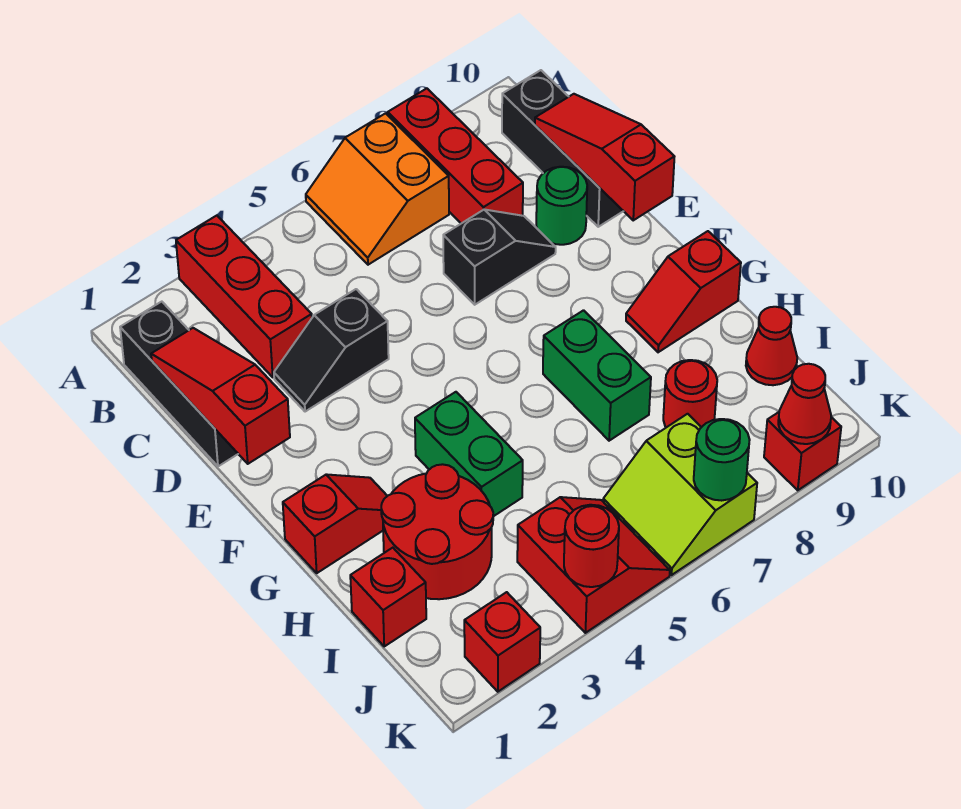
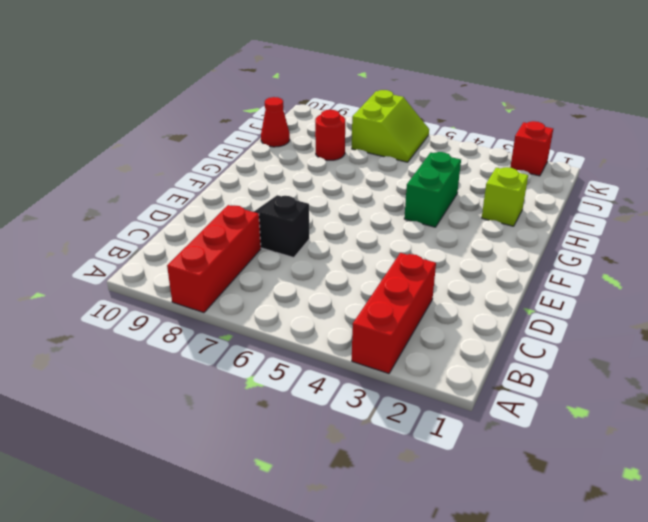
lime brick H2 level 1 -> red round brick H2:I3 level 1
none -> orange slope A6:B7 level 1 top 7
none -> black brick B1:D1 level 1
none -> black brick B10:D10 level 1

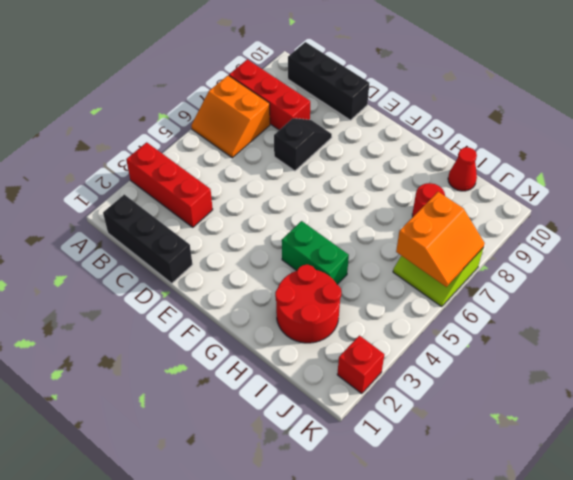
orange slope J6:K7 level 2 top J -> green round brick K7 level 2
none -> black slope D3:D4 level 1 top 4
none -> green round brick D9 level 1
none -> red slope G1:G2 level 1 top 1

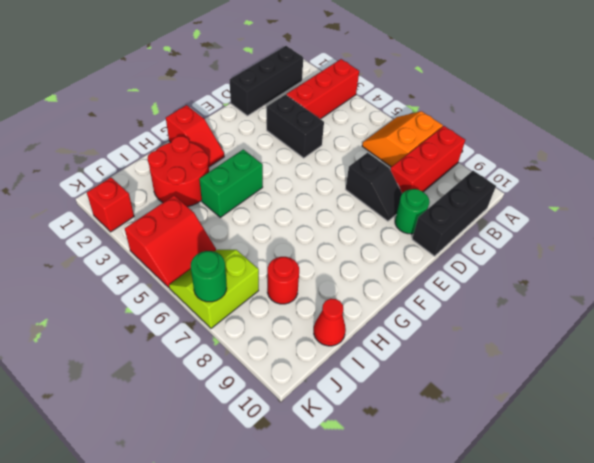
black brick D3:D4 level 1 -> black slope D3:D4 level 1 top 4
none -> green brick G7:H7 level 1
none -> red slope G9:G10 level 1 top 10
none -> red brick I1 level 1

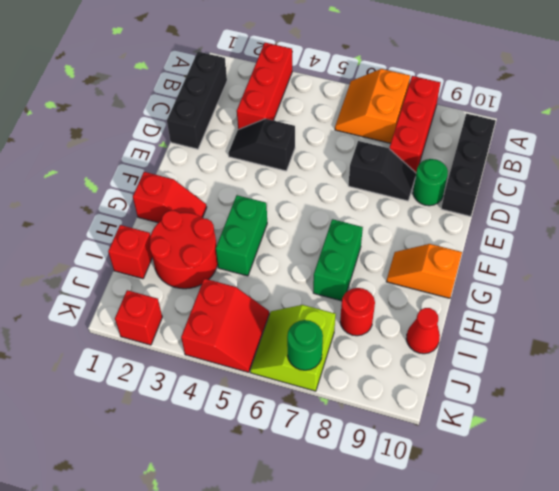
orange slope G9:G10 level 1 top 10 -> red slope G9:G10 level 1 top 10
none -> red brick K9 level 1
none -> red slope C1:E1 level 2 top E
none -> red slope C10:E10 level 2 top E

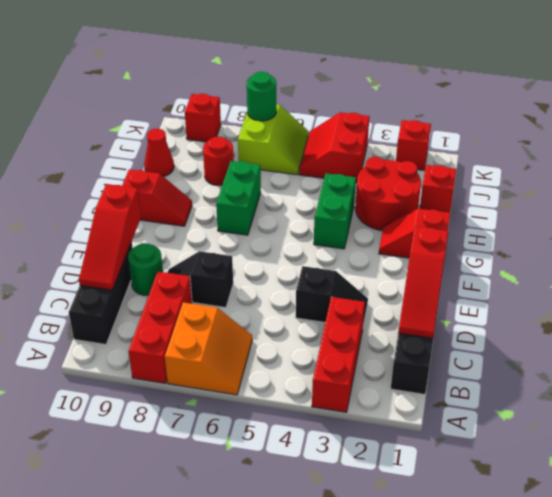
none -> red round brick K4 level 2
none -> red cone K9 level 2

